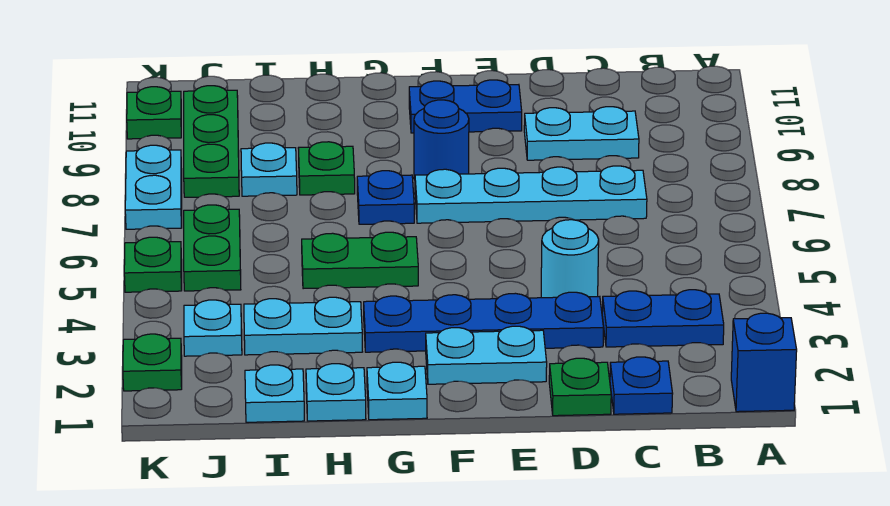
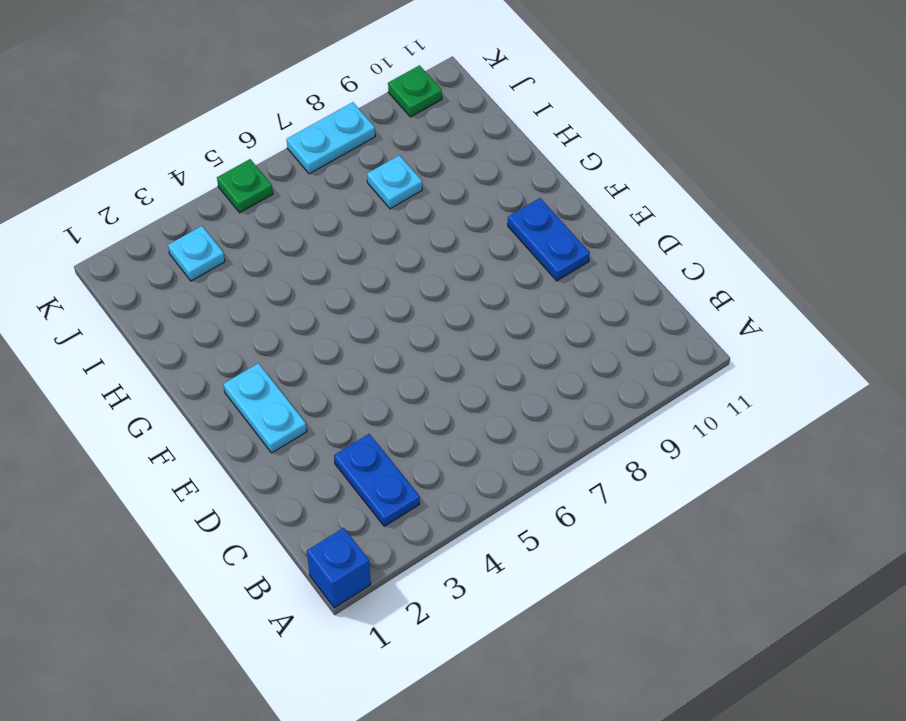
none -> blue plate C1 level 1
none -> cyan plate C7:F7 level 1
none -> cyan plate C9:D9 level 1

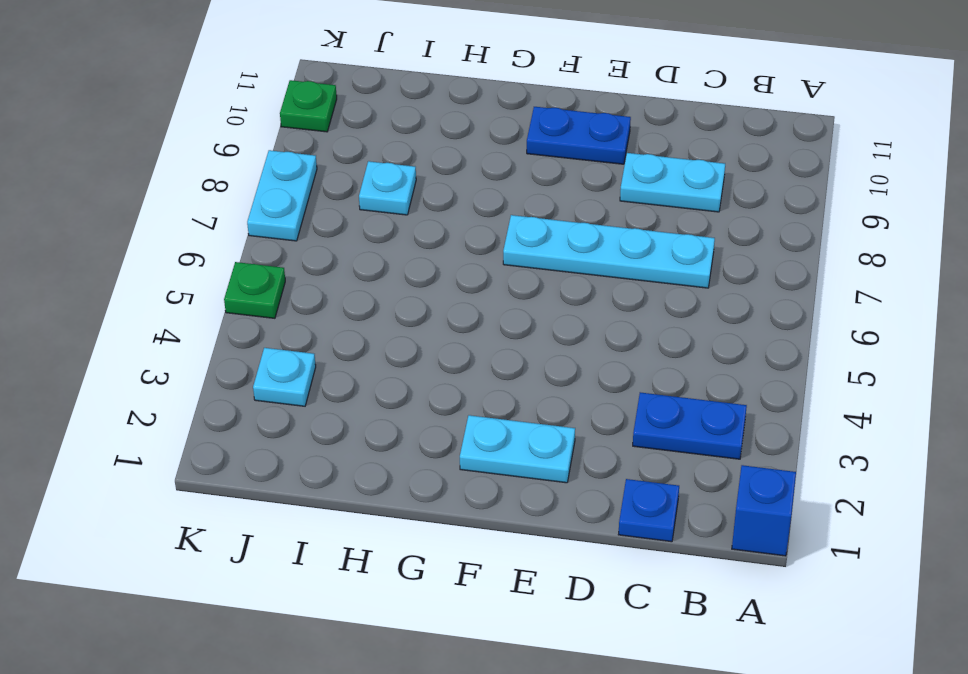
none -> green plate D1 level 1
none -> blue plate D3:G3 level 1
none -> cyan round brick D4 level 1

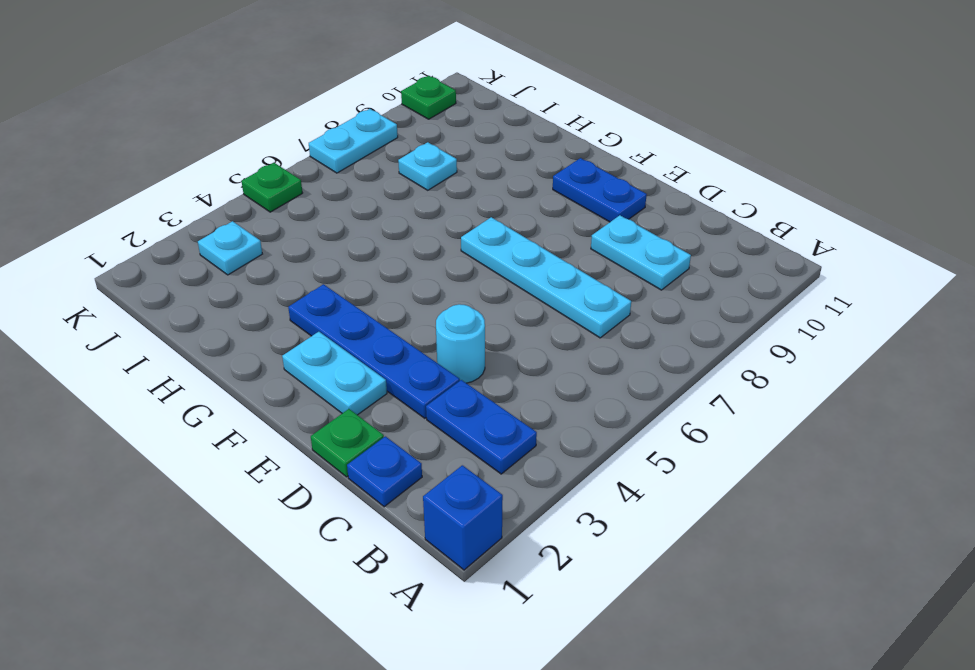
none -> blue round brick F8 level 1
none -> cyan plate G1 level 1
none -> green plate G5:H5 level 1

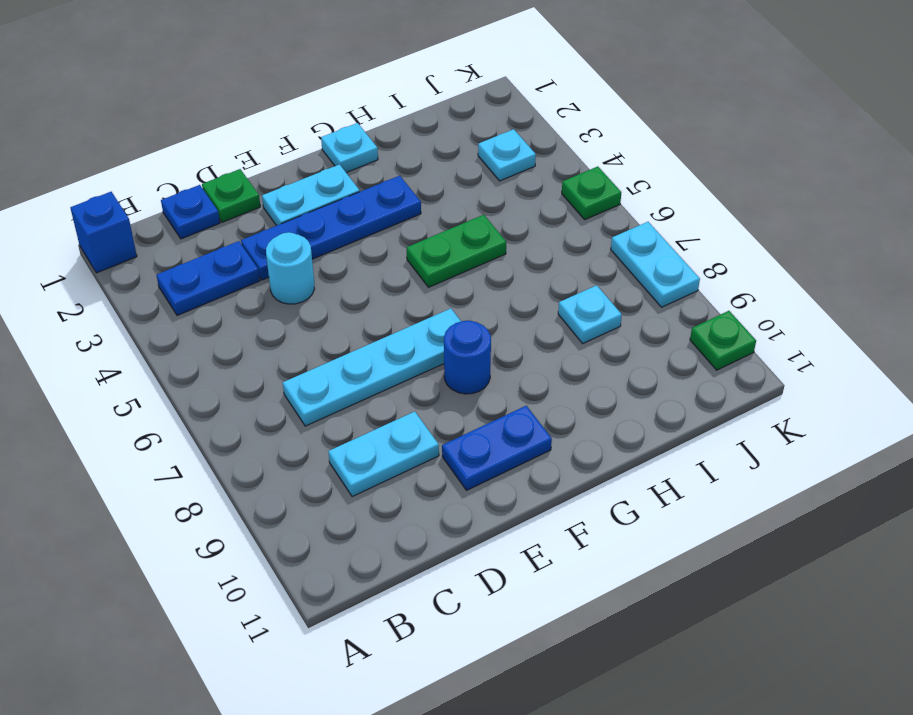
none -> blue plate G7 level 1
none -> cyan plate H1 level 1
none -> cyan plate H3:I3 level 1

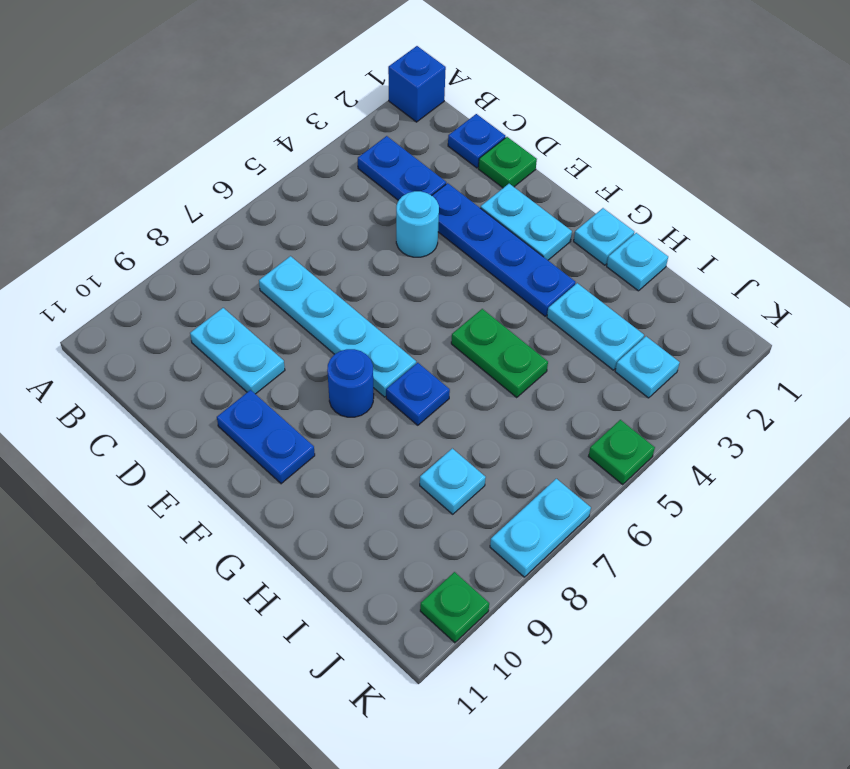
none -> green plate H8 level 1
none -> cyan plate I1 level 1
none -> green plate J5:J6 level 1

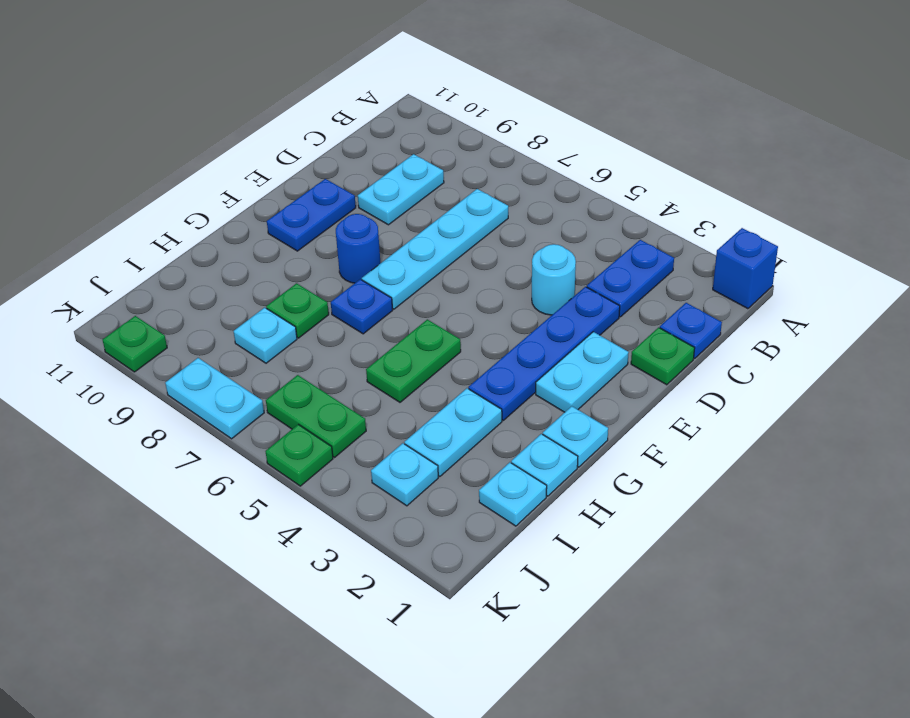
none -> green plate J8:J10 level 1
none -> green plate K2 level 1

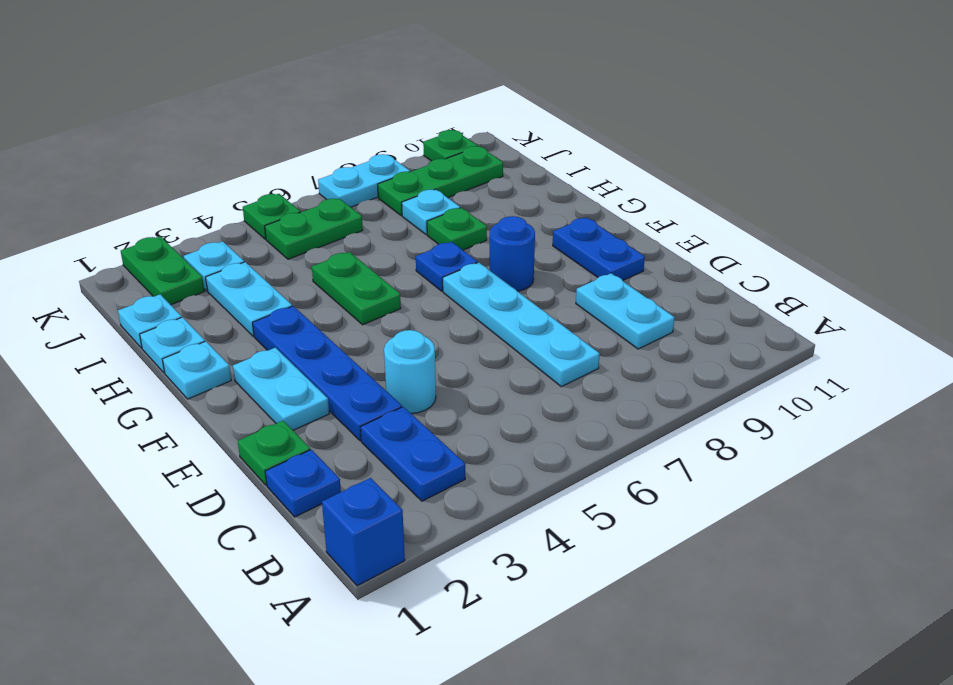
green plate J2:K2 level 1 -> green plate K2 level 1

